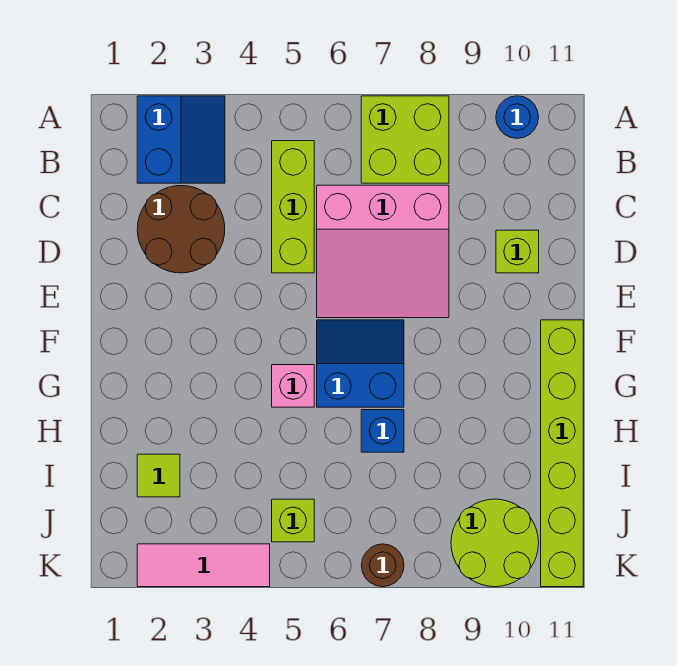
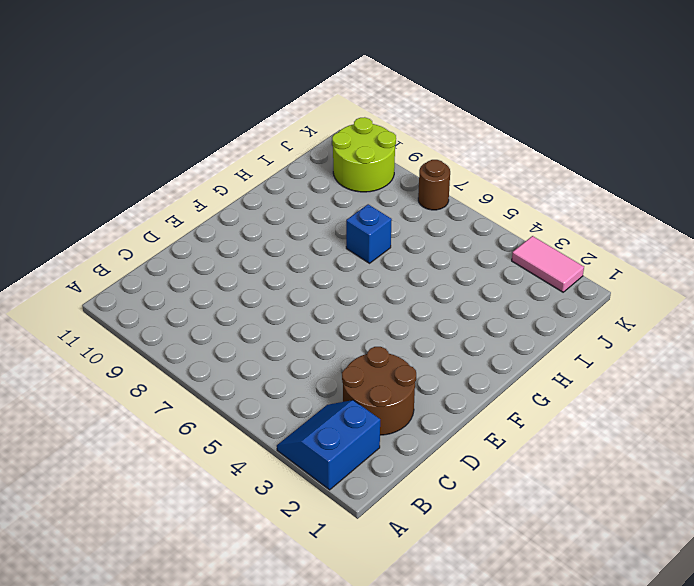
pink tile K2:K3 level 1 -> pink tile K2:K4 level 1
none -> lime brick A7:B8 level 1
none -> blue round brick A10 level 1
none -> lime brick B5:D5 level 1

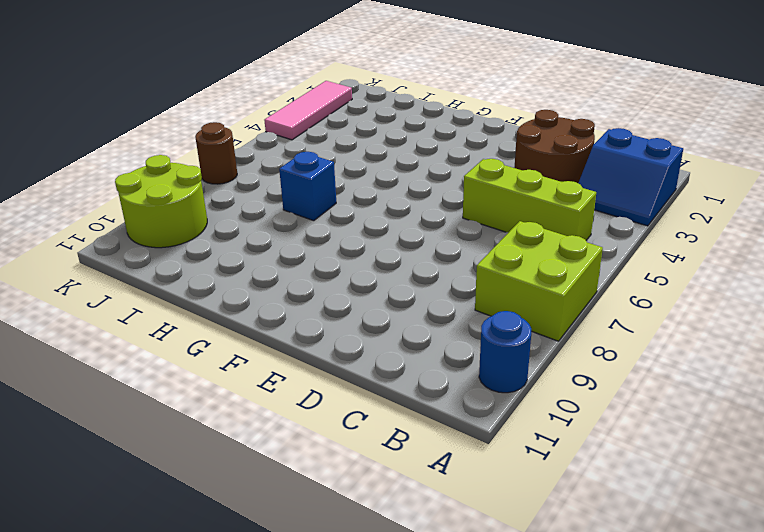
none -> pink slope C6:E8 level 1 top C
none -> lime brick D10 level 1
none -> blue slope F6:G7 level 1 top G

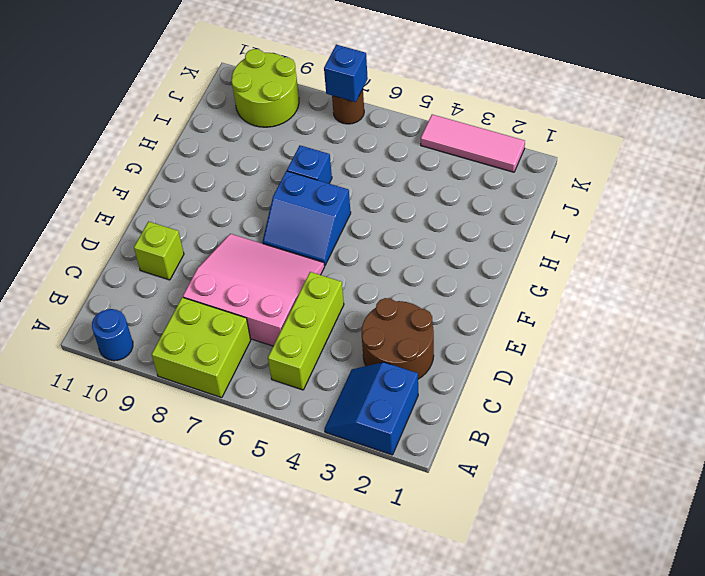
blue brick K7 level 2 -> none
none -> lime brick F11:K11 level 1
none -> pink brick G5 level 1
none -> lime tile I2 level 1

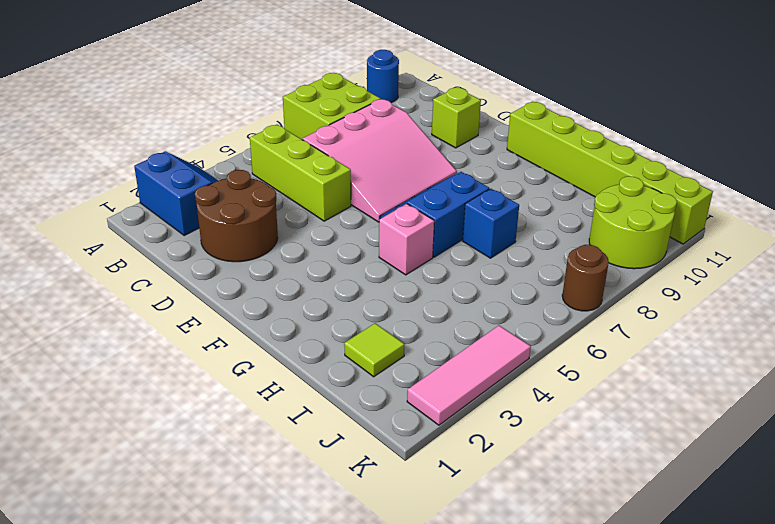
none -> lime brick J5 level 1

